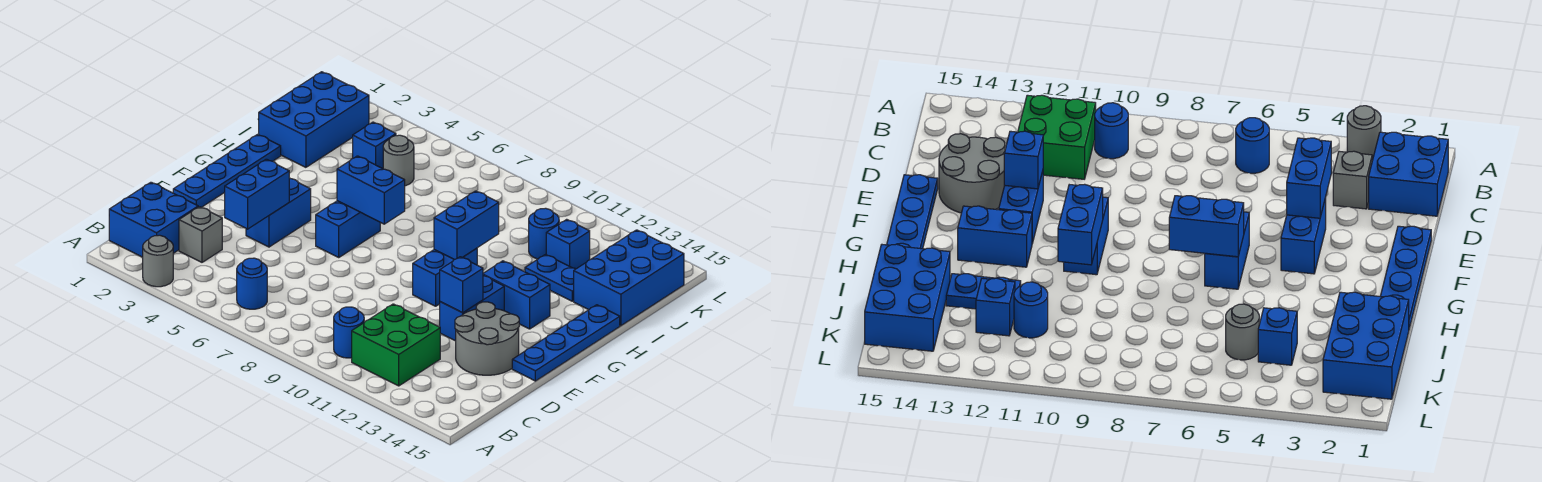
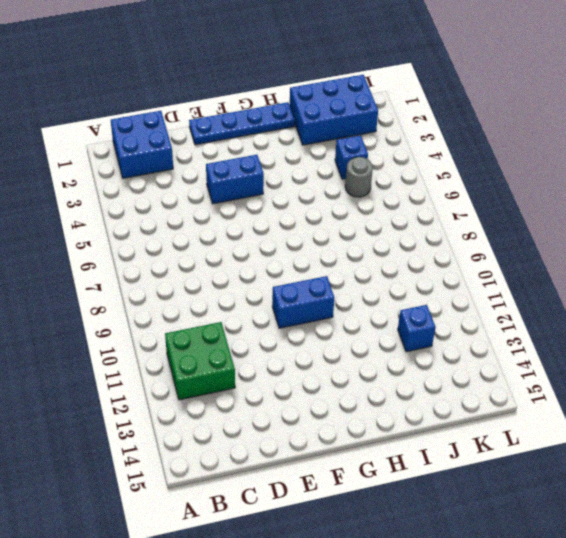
none -> grey round brick A3 level 1
none -> blue round brick B6 level 1
none -> blue round brick B10 level 1

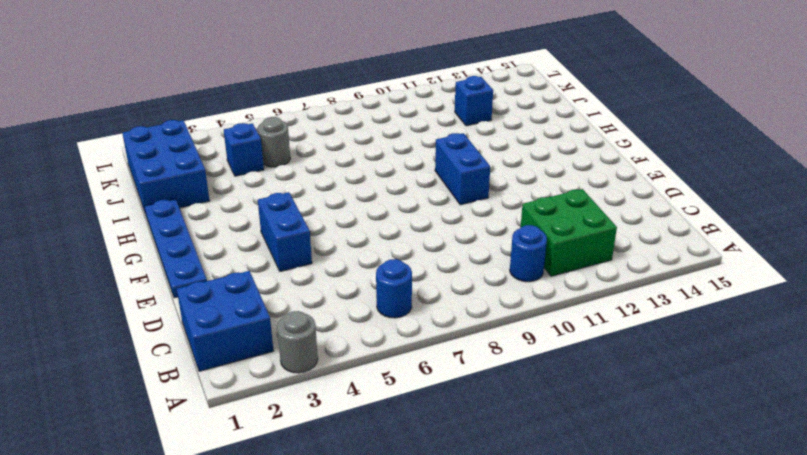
none -> grey brick C3 level 1
none -> grey round brick D13:E14 level 1
none -> blue brick E12:F12 level 1

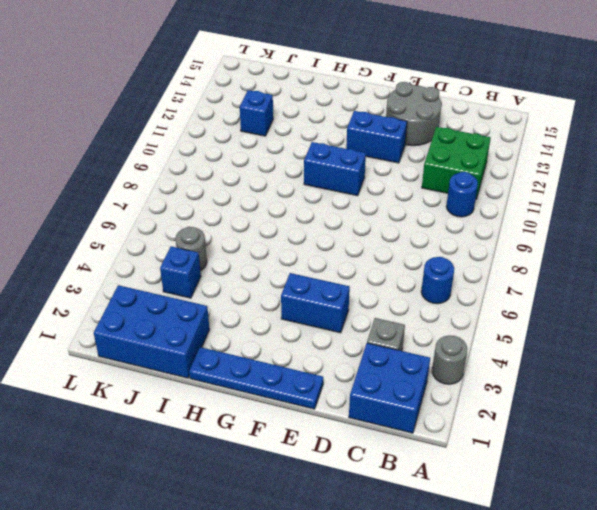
none -> blue plate E15:H15 level 1
none -> blue brick F6:G6 level 1
none -> blue brick G12:G13 level 1

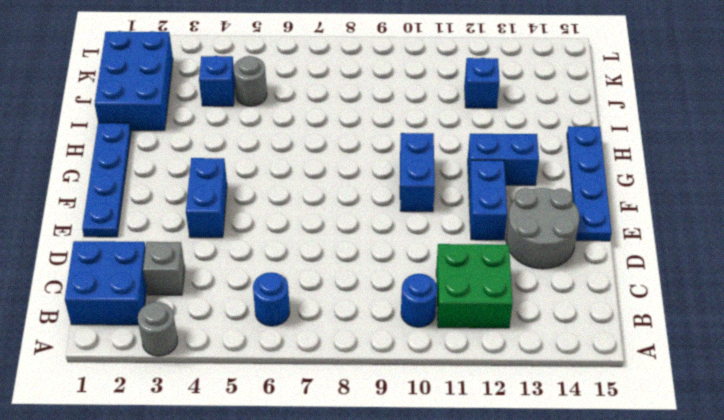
none -> blue brick F6:G6 level 1
none -> blue plate I12:I13 level 1
none -> blue brick I14:K15 level 1

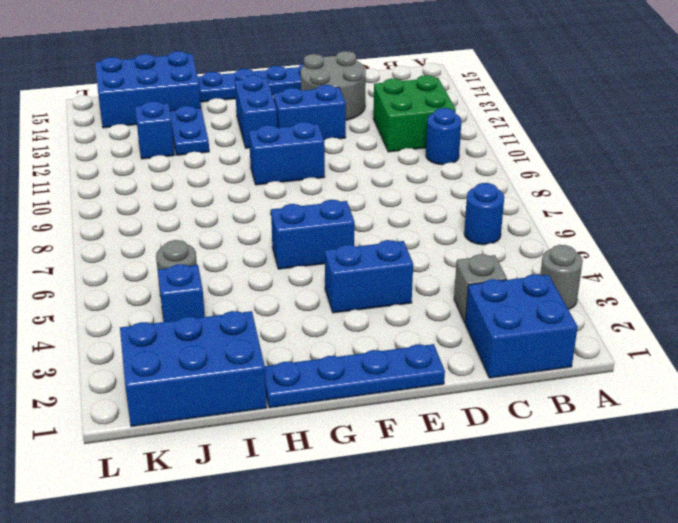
none -> blue round brick J11 level 1
none -> blue brick D4:E4 level 2
none -> blue brick E12 level 2

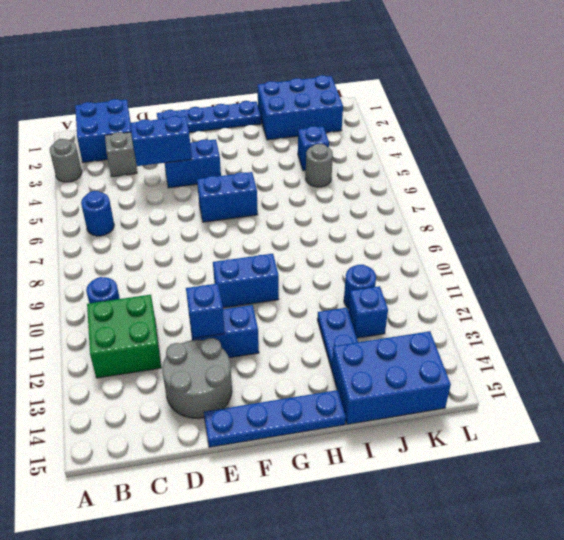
none -> blue brick G12:G13 level 1
none -> blue brick G6:G7 level 2
none -> blue brick G10:H10 level 2

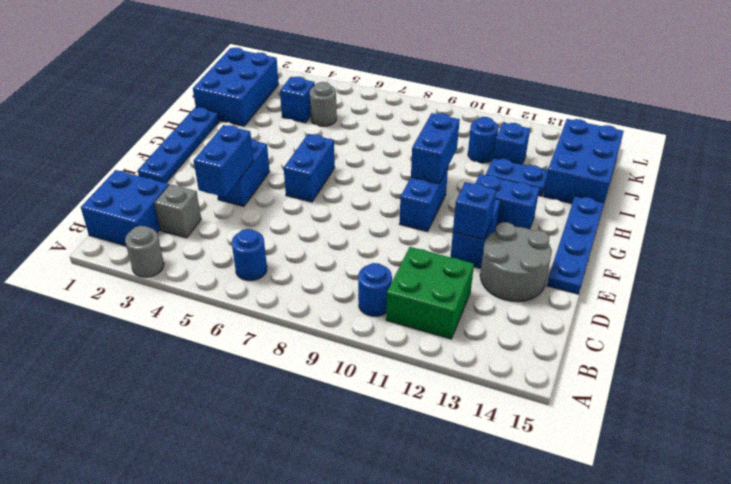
none -> blue brick G6:G7 level 2

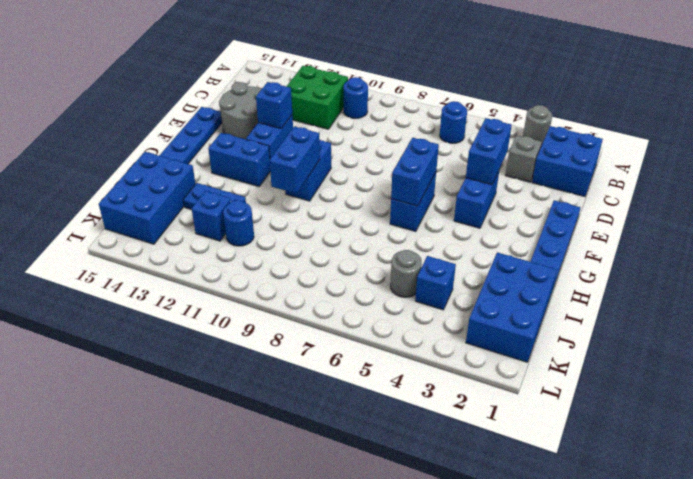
blue brick F6:G6 level 2 -> blue brick G6:G7 level 2

